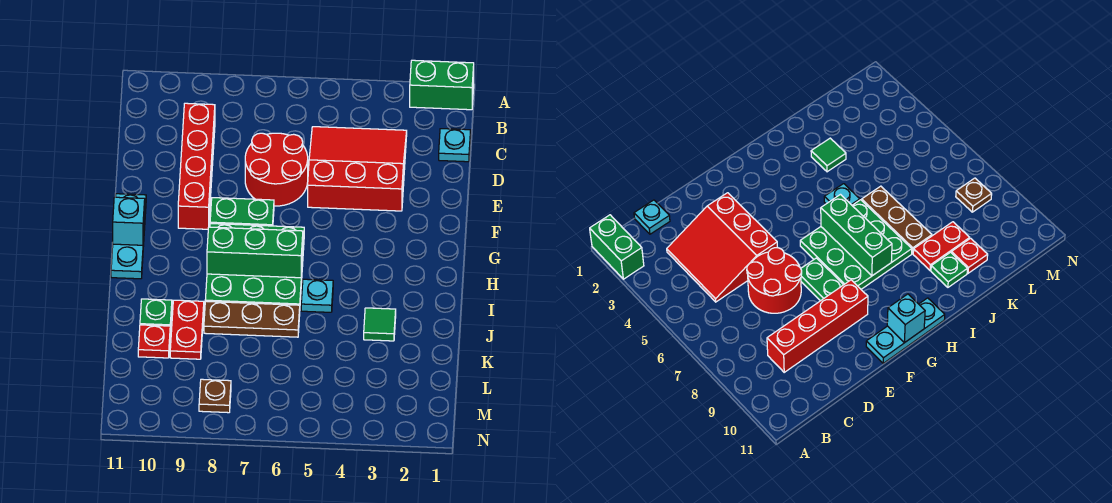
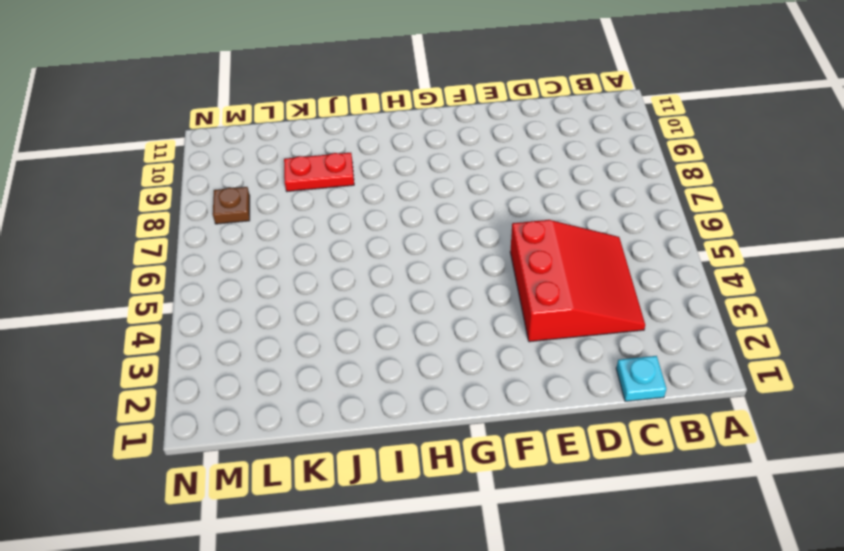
none -> green brick A1:A2 level 1
none -> red brick C9:F9 level 1
none -> red round brick D6:E7 level 1

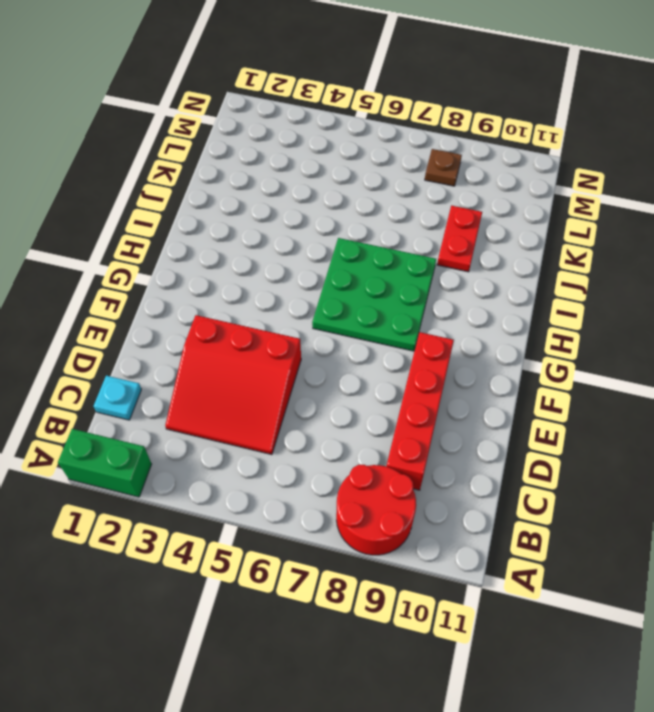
red round brick A8:B9 level 1 -> red round brick D6:E7 level 1
none -> green plate F7:F8 level 1
none -> cyan plate F11:H11 level 1
none -> cyan plate I5 level 1

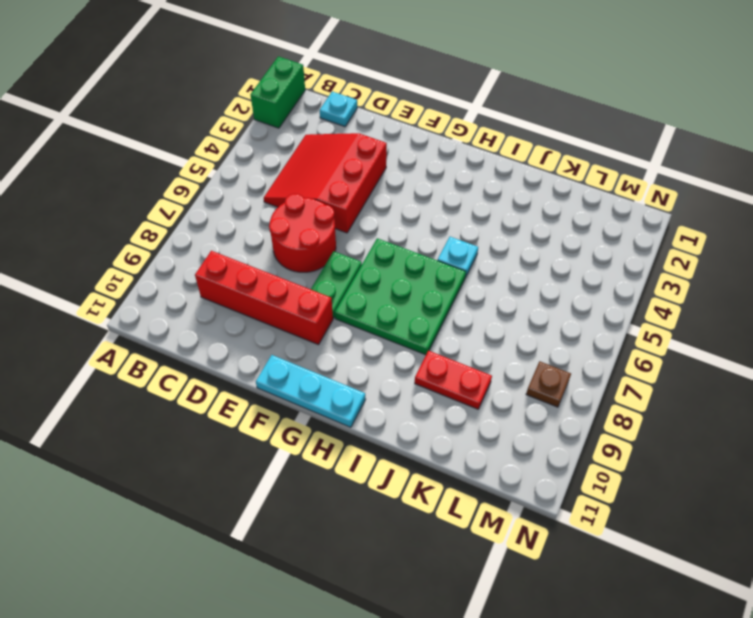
none -> green tile J3 level 1
none -> brown plate J6:J8 level 1
none -> green plate J10 level 1

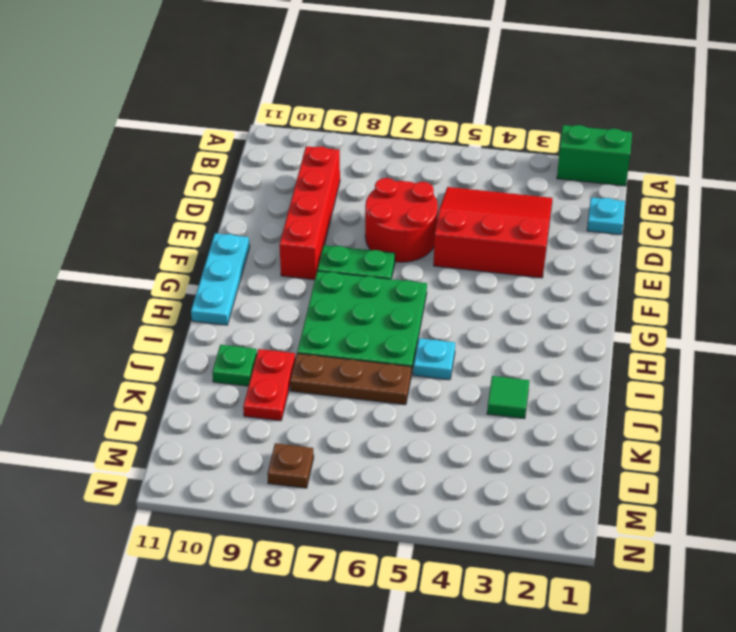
none -> red plate K10 level 1
none -> cyan brick G11 level 2
none -> green brick H6:H8 level 2

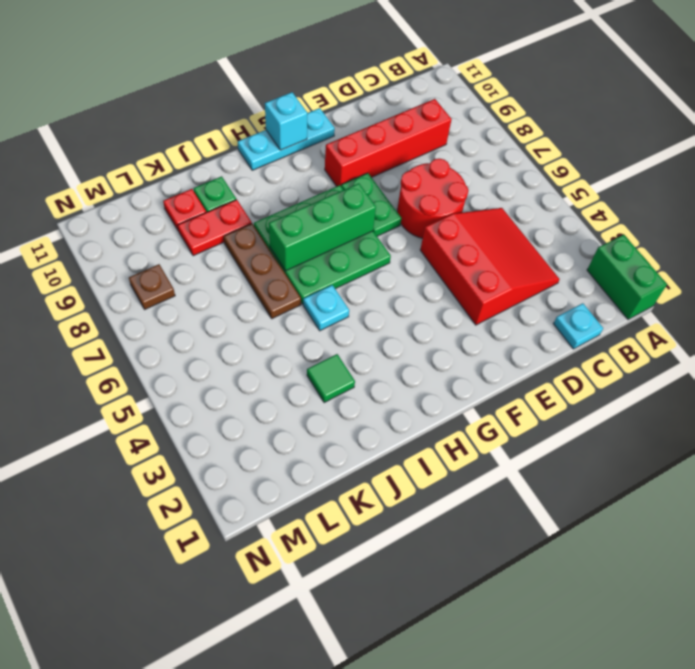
green brick G7:I7 level 2 -> green brick H6:H8 level 2

